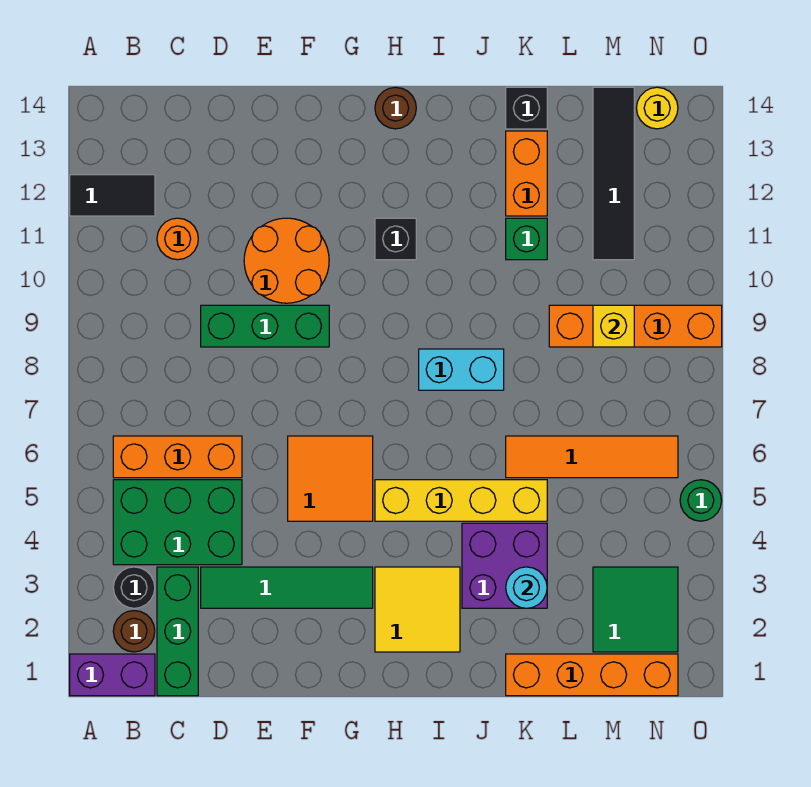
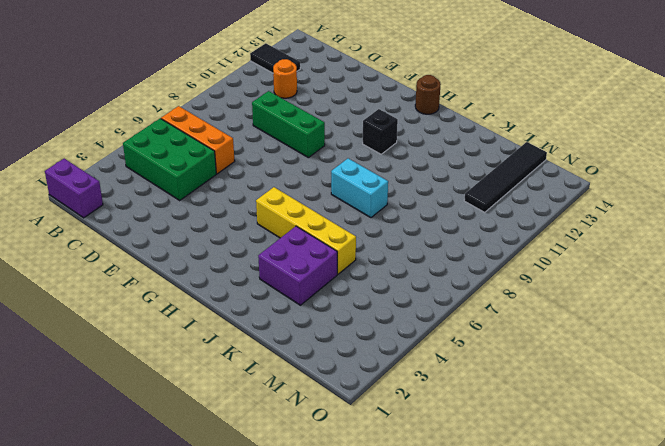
none -> brown round brick B2 level 1
none -> black round brick B3 level 1
none -> green brick C1:C3 level 1
none -> green tile D3:G3 level 1

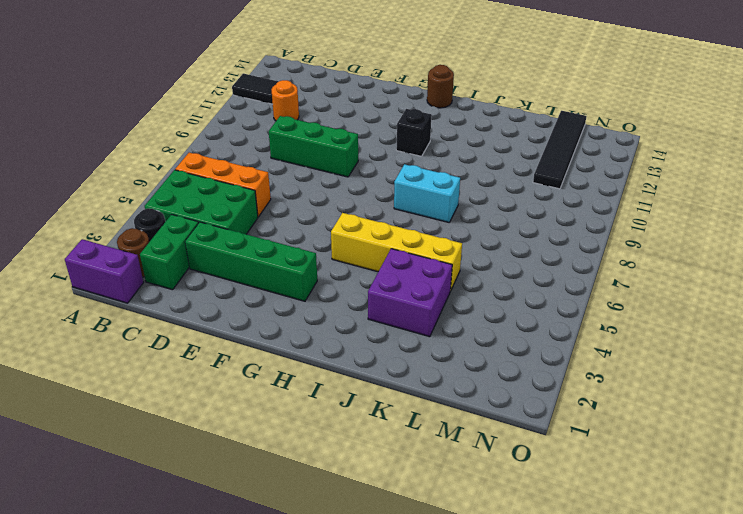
green brick C2:C3 level 1 -> green brick C1:C3 level 1
green brick D3:G3 level 1 -> green tile D3:G3 level 1
none -> orange round brick E10:F11 level 1
none -> orange tile F5:G6 level 1
none -> yellow tile H2:I3 level 1
none -> orange brick K1:N1 level 1

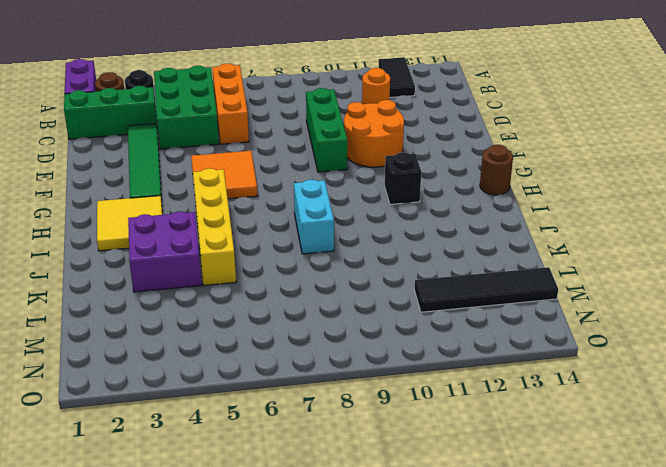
none -> orange brick K1:N1 level 1
none -> orange tile K6:N6 level 1
none -> green brick K11 level 1
none -> orange brick K12:K13 level 1

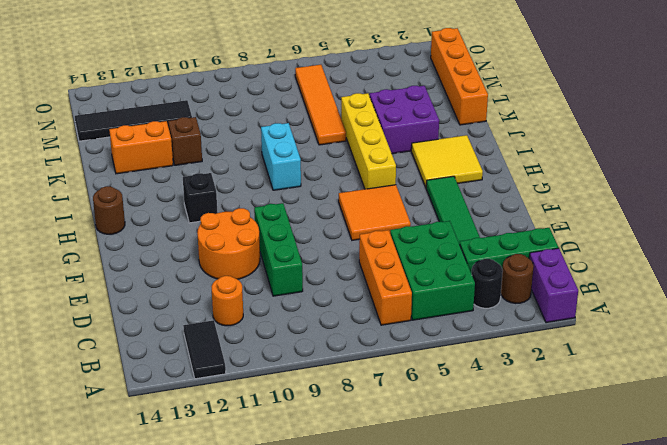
brown brick K11 level 1 -> green brick K11 level 1
none -> black brick K14 level 1
none -> orange brick L9:O9 level 1
none -> green tile M2:N3 level 1
none -> yellow round brick N14 level 1

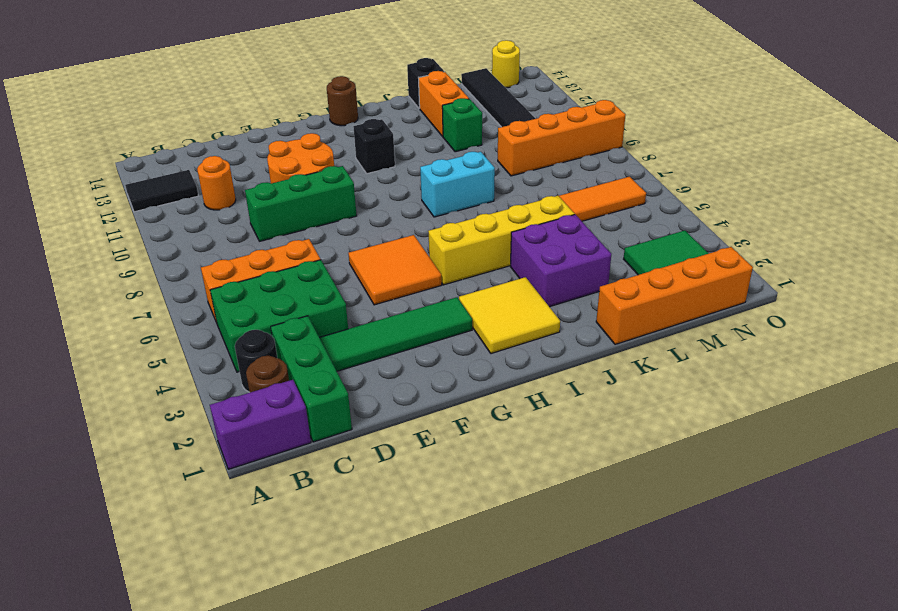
none -> green round brick O5 level 1
none -> cyan round brick K3 level 2
none -> yellow brick M9 level 2

